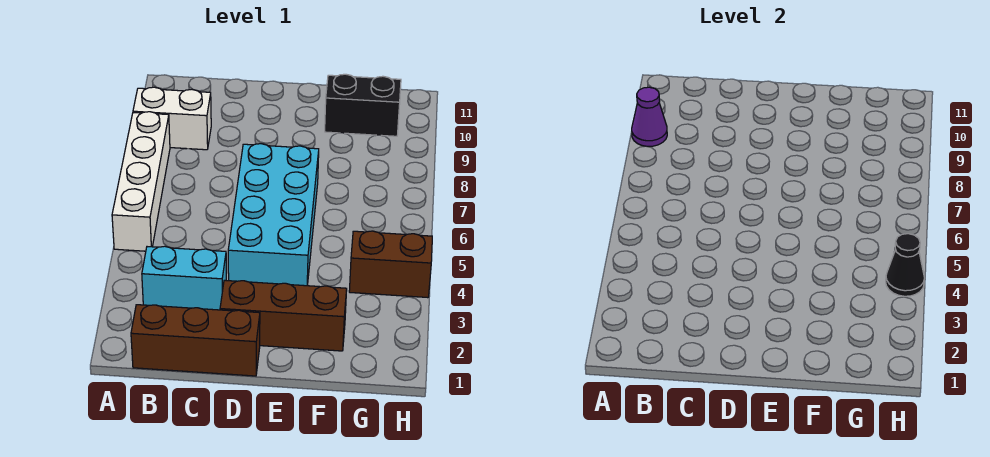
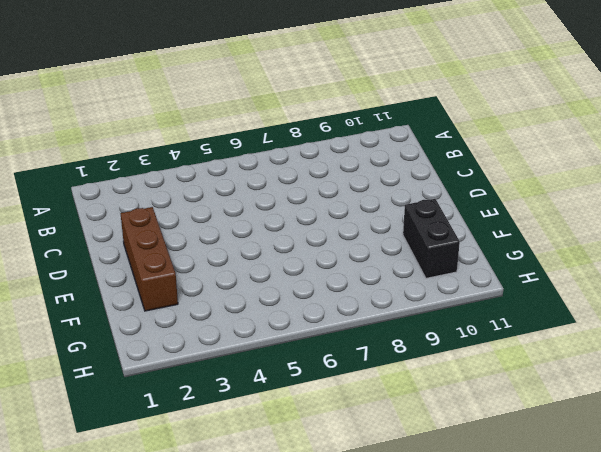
none -> white brick A5:A8 level 1
none -> white brick A9:B9 level 1

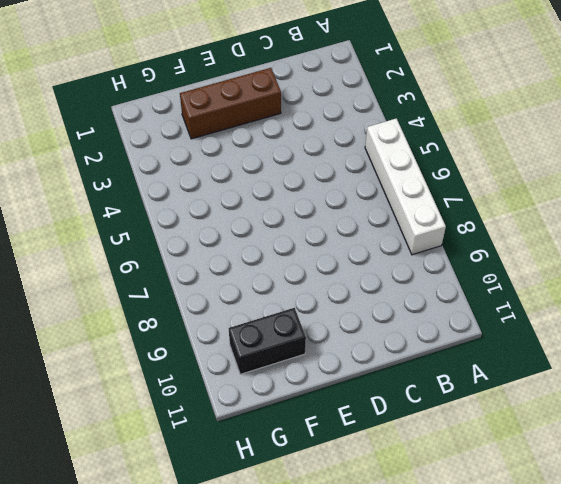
none -> white brick A9:B9 level 1
none -> brown brick B1:D1 level 1

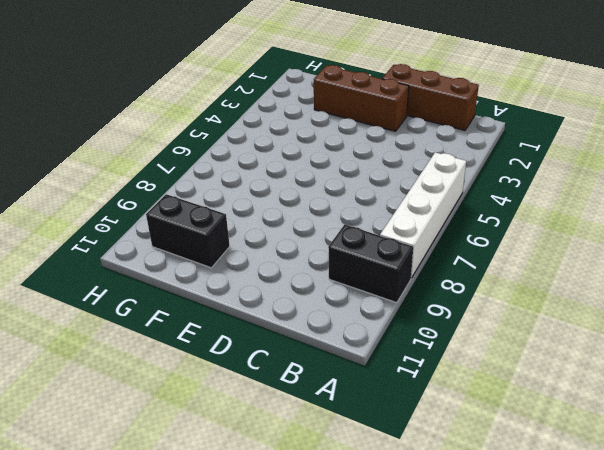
black brick A9:B9 level 1 -> white brick A9:B9 level 1
none -> cyan brick B3:C3 level 1
none -> cyan brick D4:E7 level 1

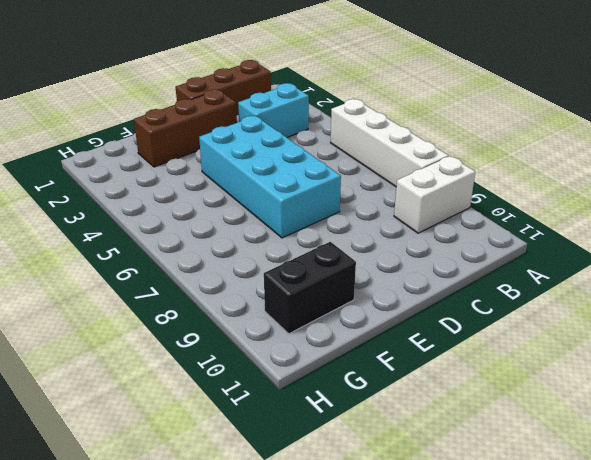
none -> brown brick G4:H4 level 1
none -> purple cone A9 level 2

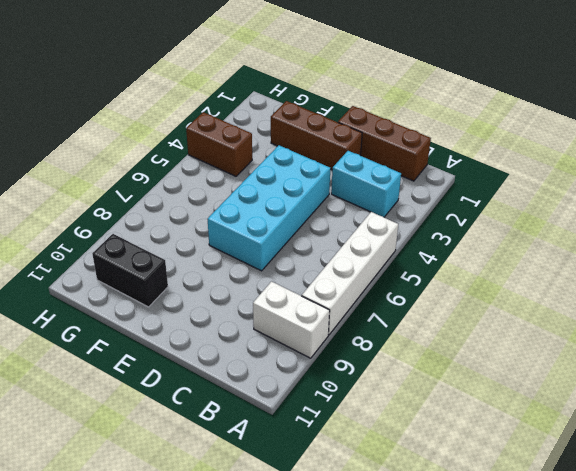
none -> purple cone A9 level 2
none -> black cone H4 level 2

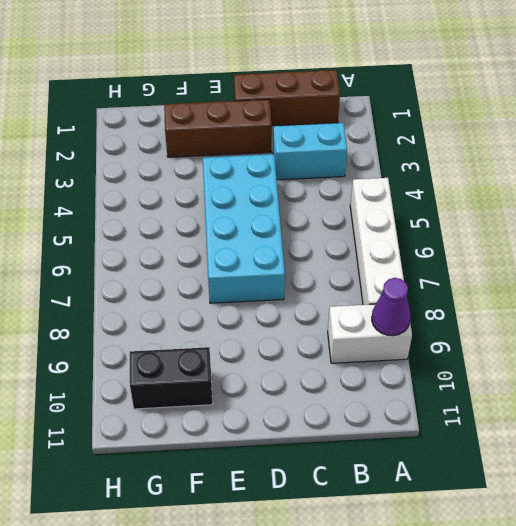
none -> brown brick G4:H4 level 1
none -> black cone H4 level 2

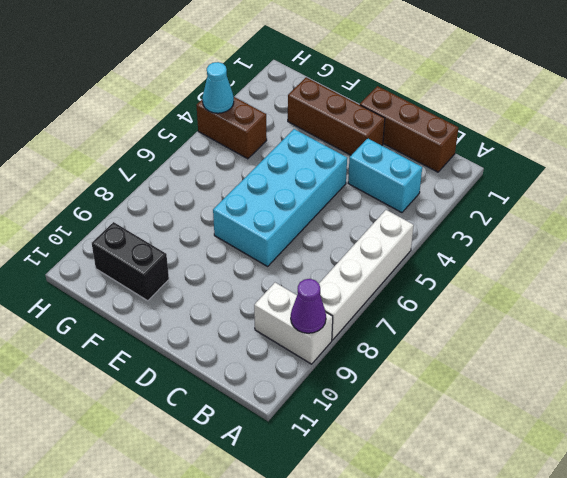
cyan cone H4 level 2 -> black cone H4 level 2

